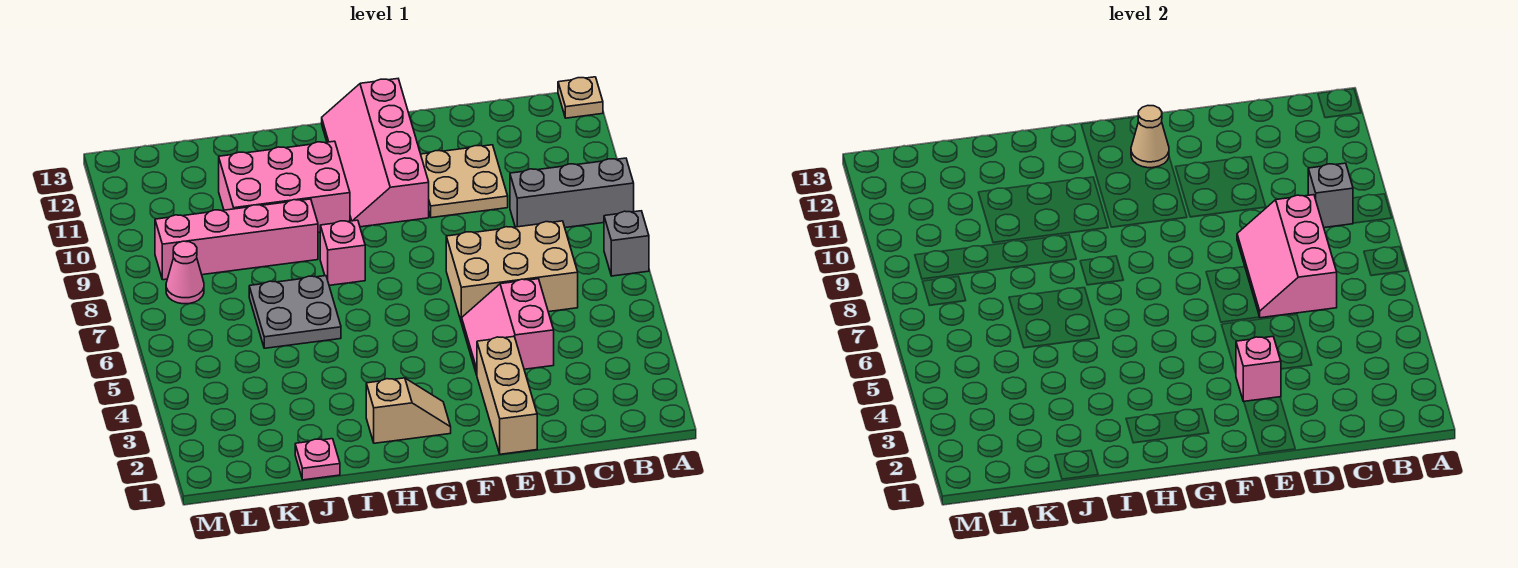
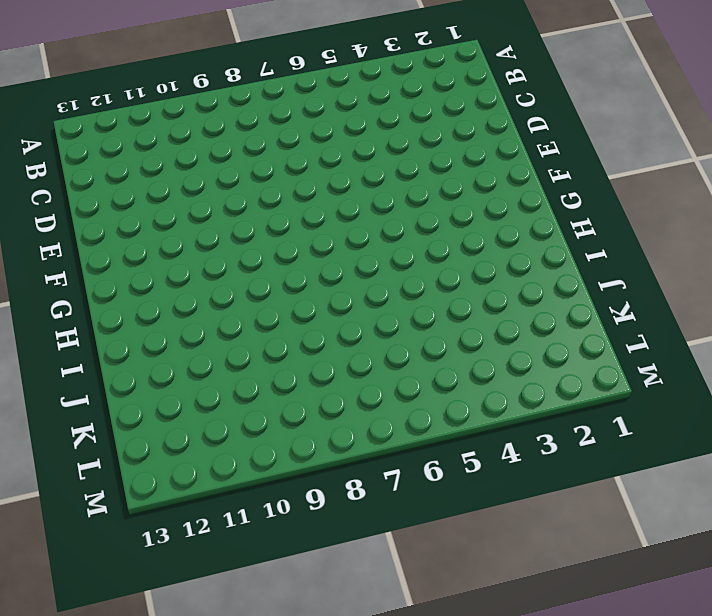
none -> grey brick A7 level 1
none -> grey brick A9:C9 level 1
none -> tan plate A13 level 1

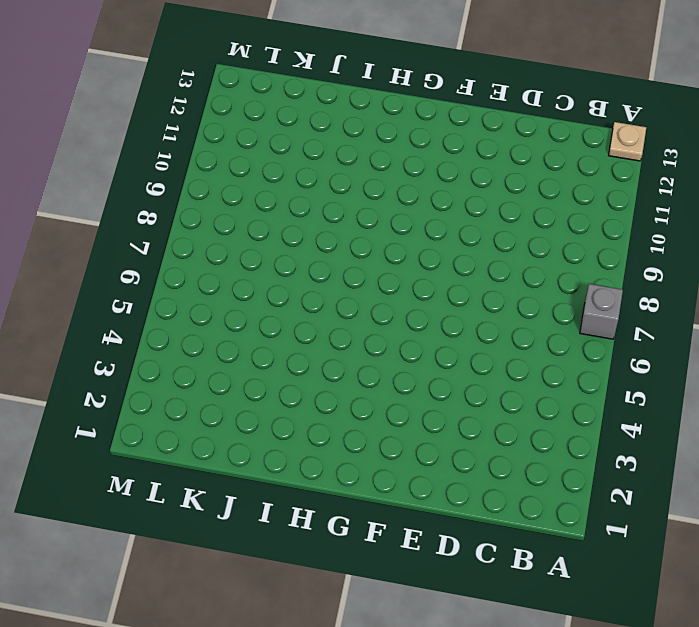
none -> grey brick A9:C9 level 1
none -> tan brick C6:E7 level 1
none -> pink slope D4:E5 level 1 top D

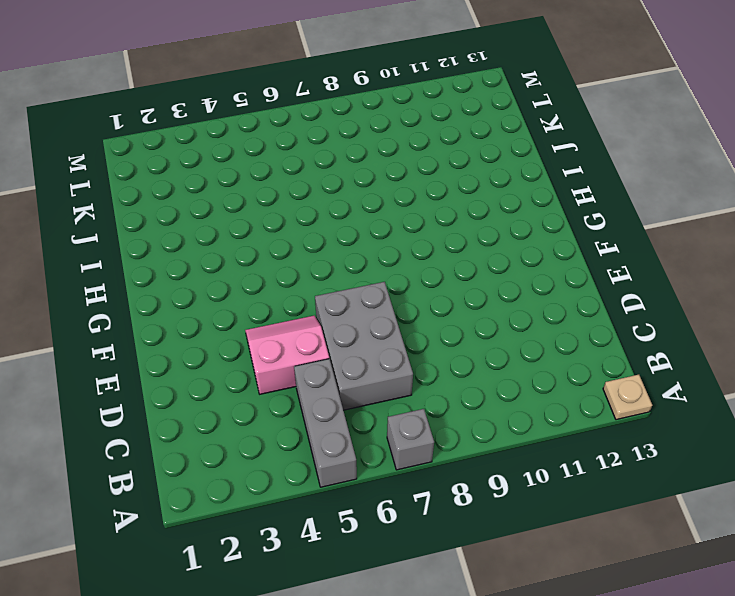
grey brick A5:C5 level 1 -> grey brick A9:C9 level 1
grey brick C6:E7 level 1 -> tan brick C6:E7 level 1
none -> tan plate D10:E11 level 1
none -> tan brick E1:E3 level 1
none -> pink slope F10:G13 level 1 top F

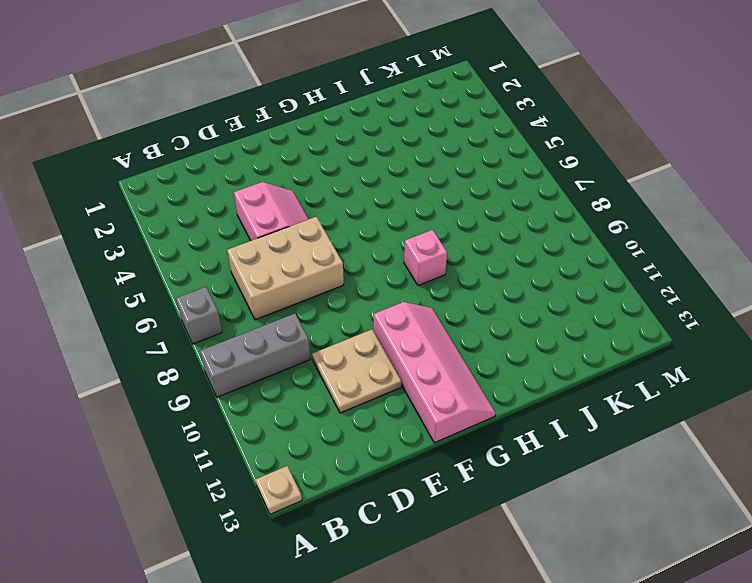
none -> tan brick E1:E3 level 1
none -> tan slope G2:H2 level 1 top H
none -> pink brick H10:J11 level 1

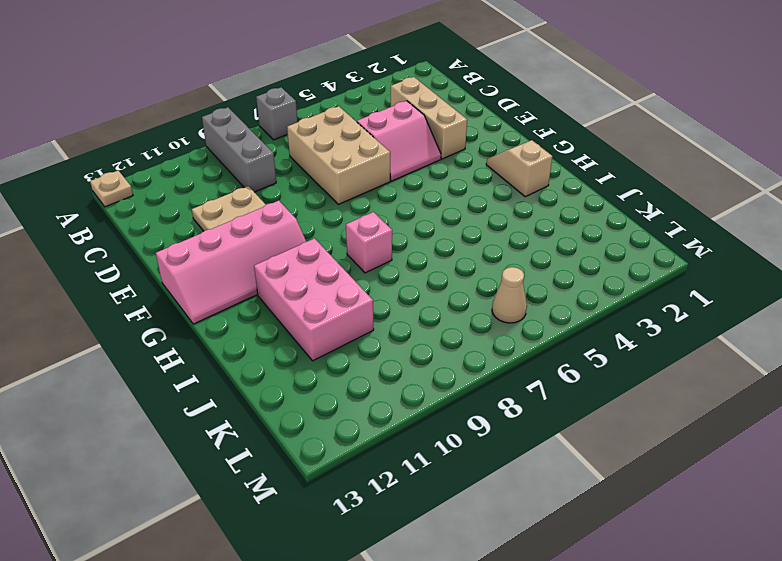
tan brick C3:E3 level 1 -> tan brick E1:E3 level 1
tan cone L6 level 1 -> tan cone F12 level 2
none -> grey plate I6:J7 level 1
none -> pink brick I9:L9 level 1
none -> pink plate J1 level 1

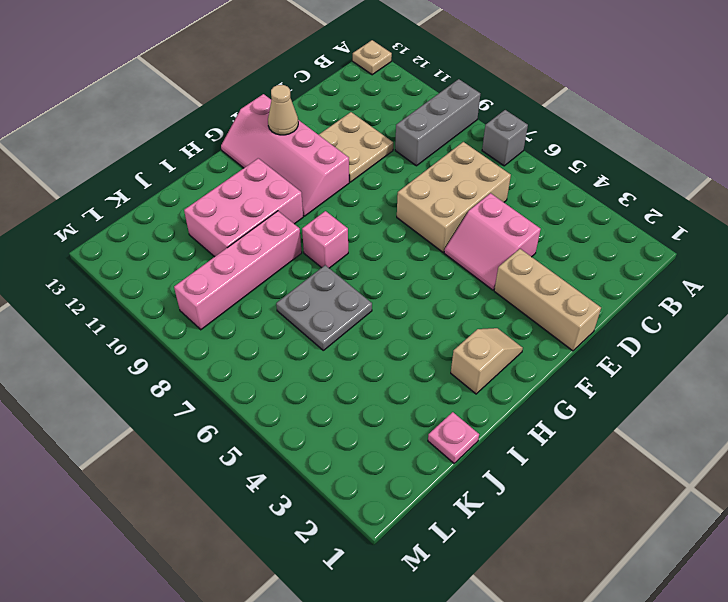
none -> pink cone L8 level 1
none -> grey brick B9 level 2
none -> pink slope C6:D8 level 2 top C

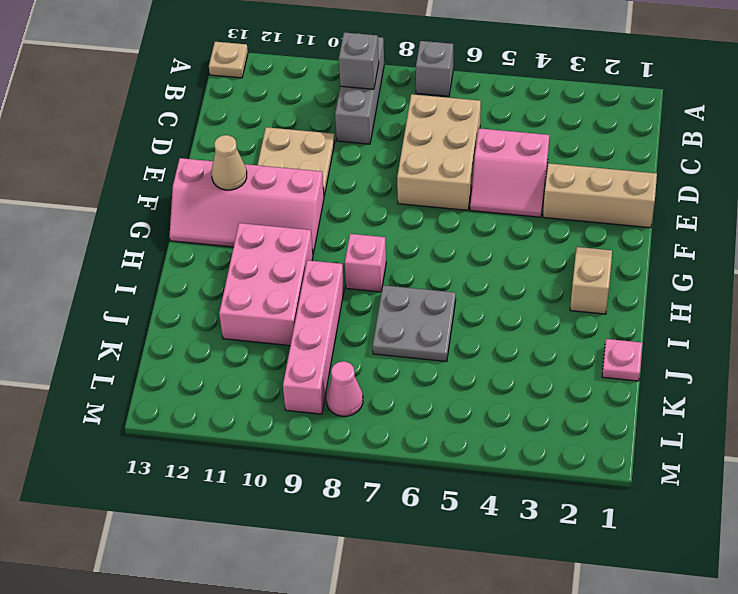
none -> pink slope C6:D8 level 2 top C
none -> pink brick E3 level 2

